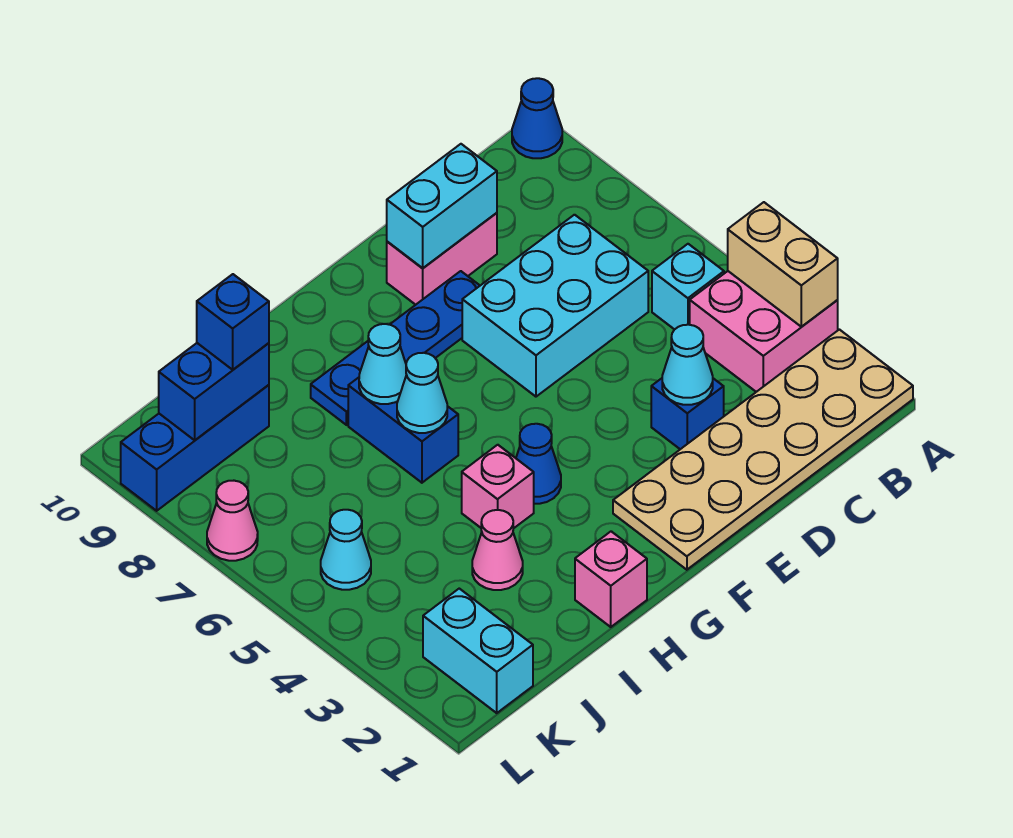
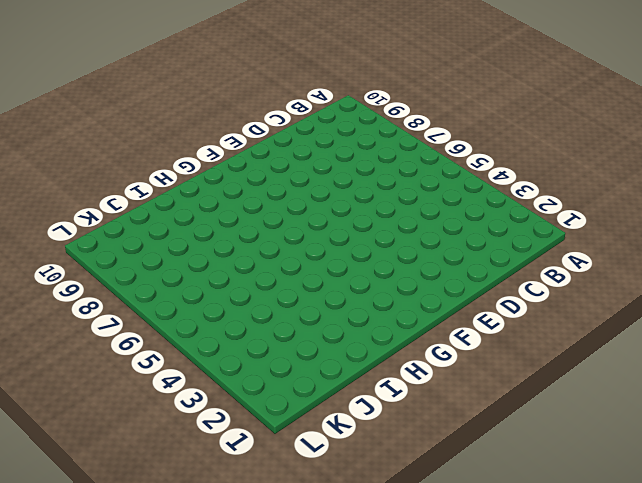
none -> tan plate A1:F2 level 1
none -> pink brick A3:B4 level 1
none -> blue cone A10 level 1

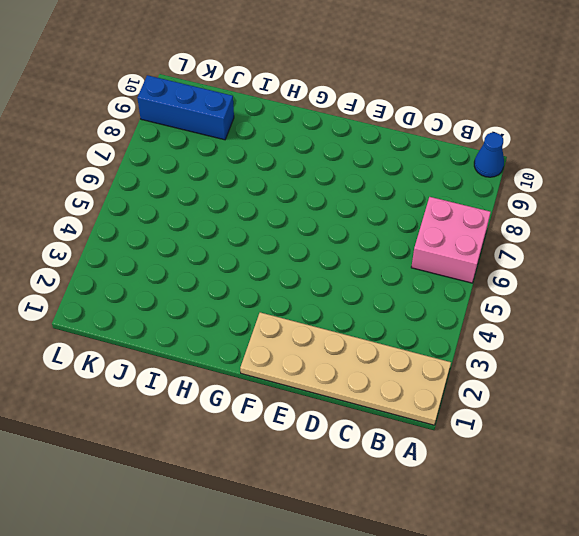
pink brick A6:B7 level 1 -> pink brick A3:B4 level 1
none -> cyan brick B5 level 1
none -> cyan brick C6:E7 level 1
none -> blue brick D3 level 1

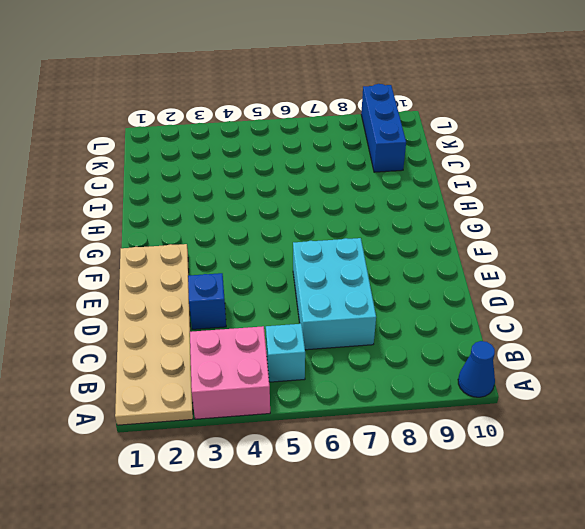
none -> pink brick D9:E9 level 1
none -> blue plate E8:H8 level 1
none -> blue cone G4 level 1

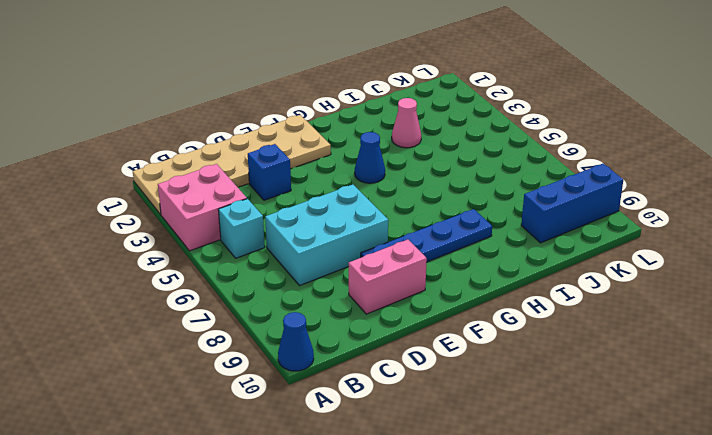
none -> pink brick H1 level 1
none -> pink brick H4 level 1
none -> blue brick H6:H7 level 1

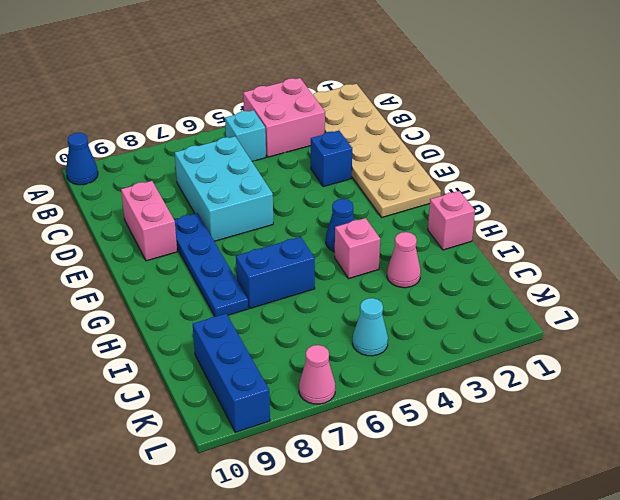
none -> cyan brick K1:K2 level 1
none -> tan brick A3:A4 level 2
none -> cyan cone D3 level 2

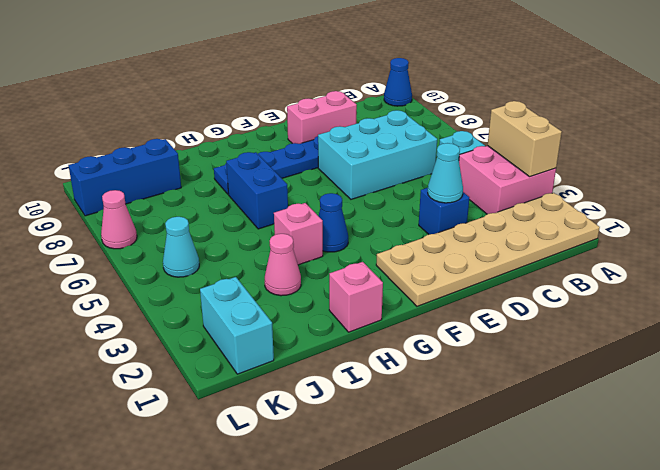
none -> cyan brick D9:E9 level 2
none -> cyan cone H6 level 2
none -> cyan cone H7 level 2

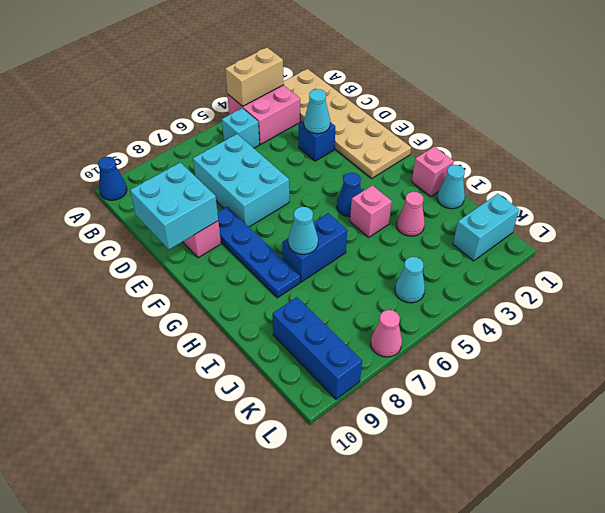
cyan brick D9:E10 level 2 -> cyan brick D9:E9 level 2
cyan cone I1 level 1 -> cyan cone H6 level 2
none -> blue brick J9:K9 level 2
none -> blue brick J9 level 3

